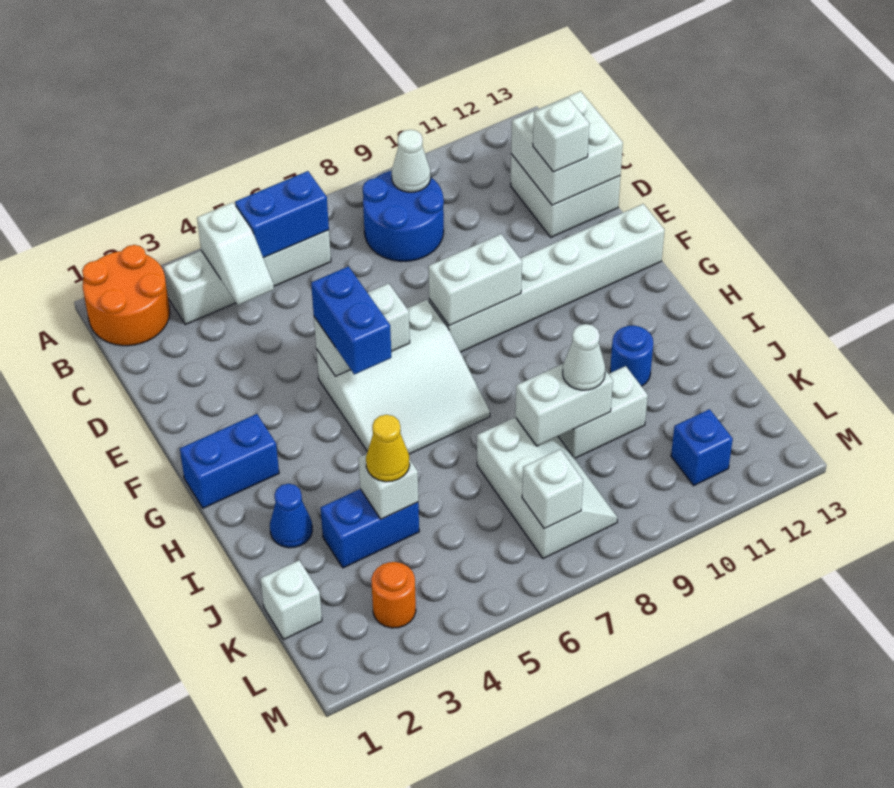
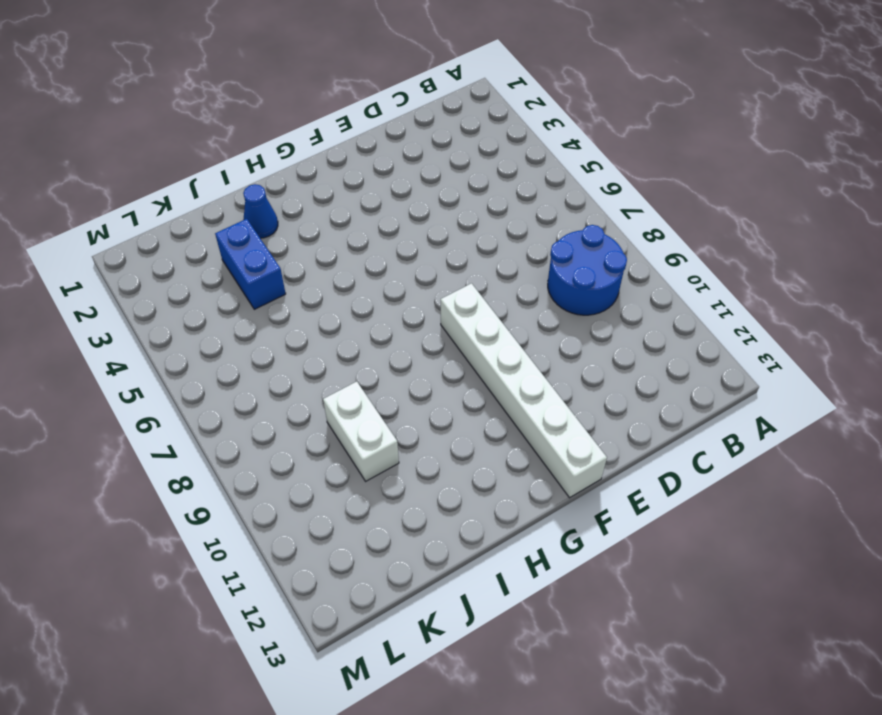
none -> orange round brick A1:B2 level 1
none -> white brick B3:B6 level 1
none -> white brick C12:D13 level 1

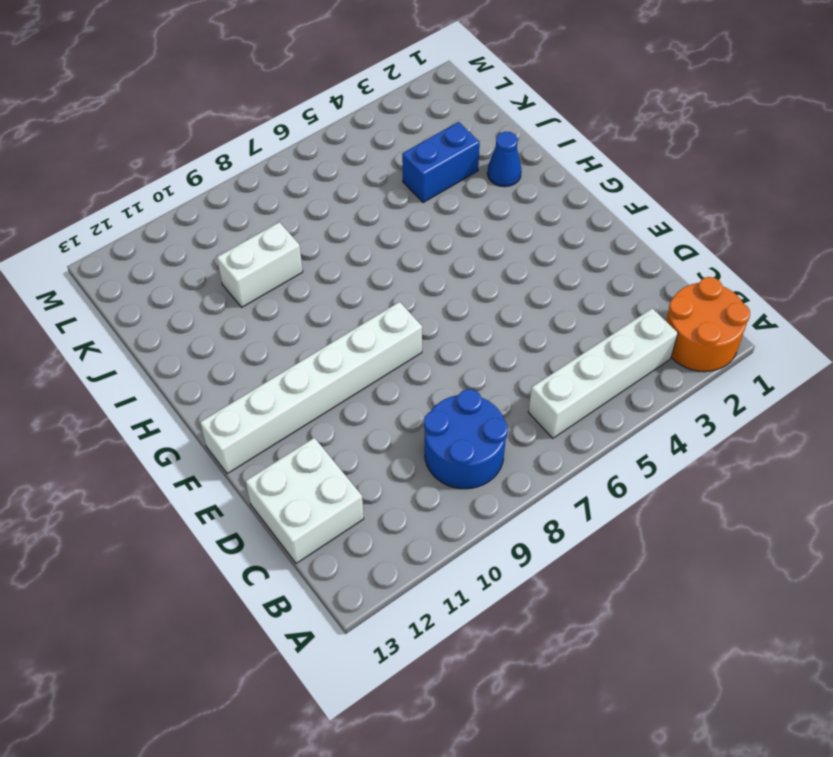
none -> white slope F5:H7 level 1 top F
none -> blue brick G1:G2 level 1
none -> blue round brick I11 level 1

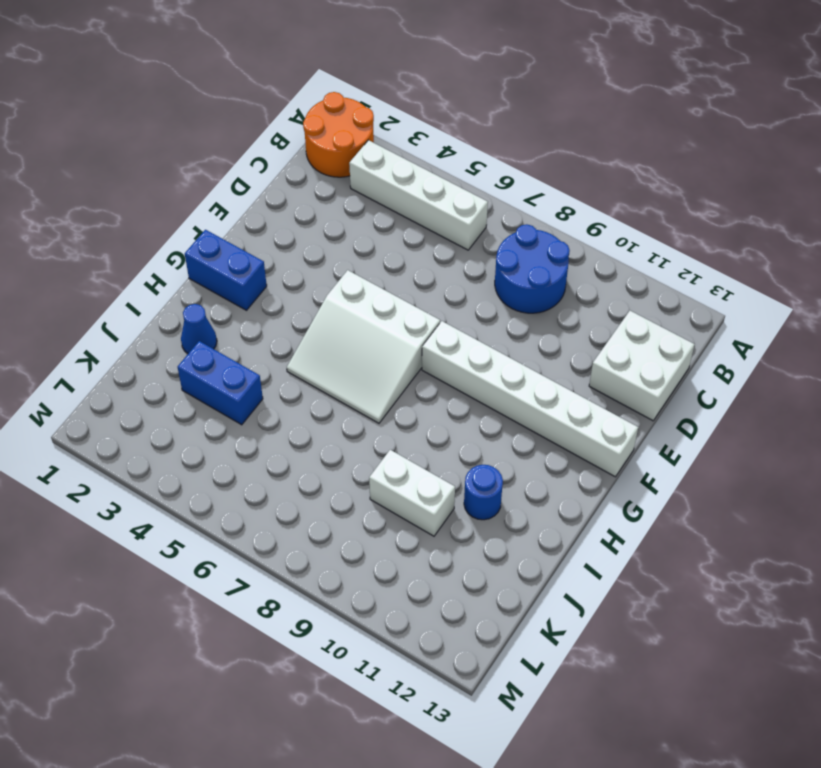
none -> white slope J7:L8 level 1 top 7
none -> white brick K1 level 1
none -> orange round brick L3 level 1

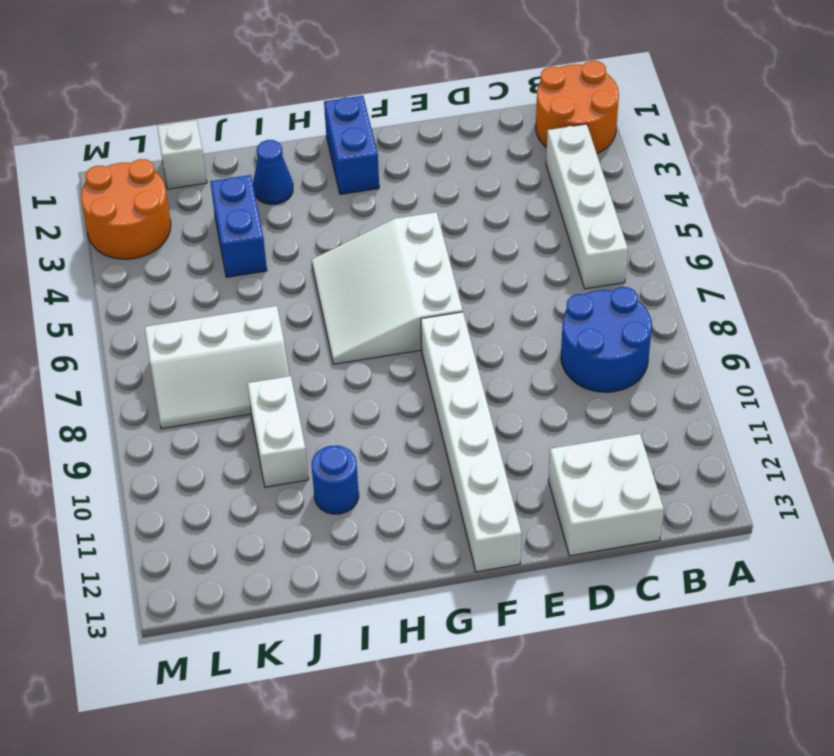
orange round brick L2:M3 level 1 -> orange round brick L3 level 1
none -> blue brick L11 level 1
none -> white slope B4:C4 level 2 top B
none -> blue brick B5:B6 level 2

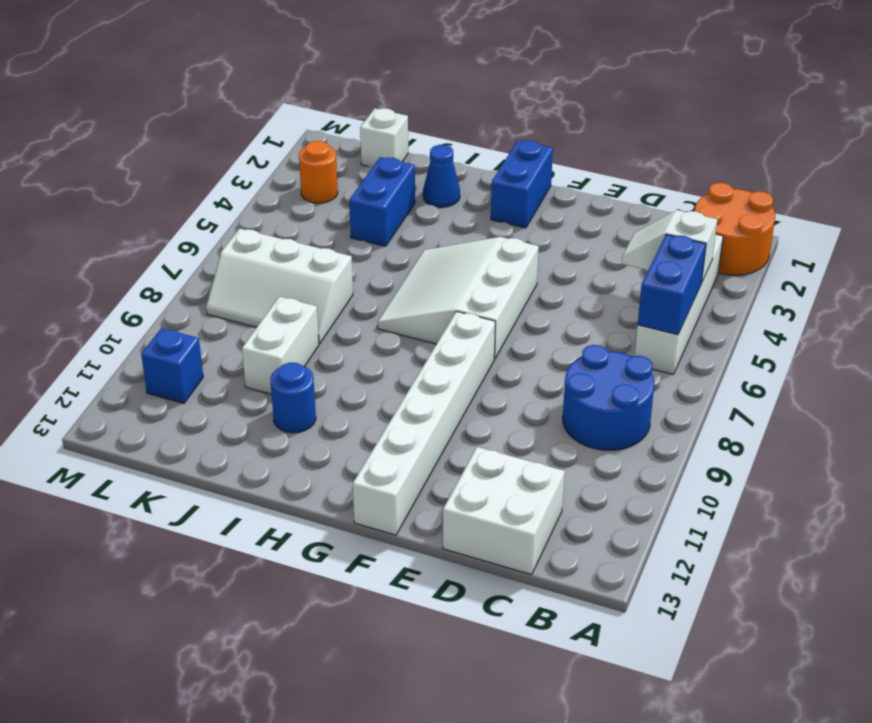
none -> white cone B9 level 2
none -> white brick C12:D13 level 2
none -> white brick F5:F6 level 2

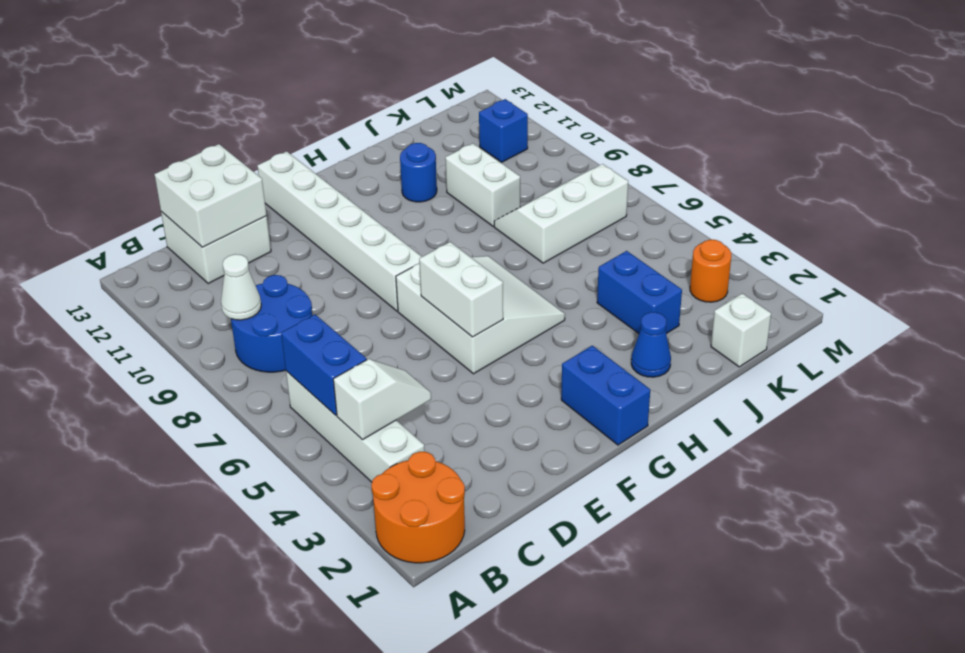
none -> white brick F8:F9 level 2
none -> white brick J4 level 2
none -> white brick J8:J9 level 2

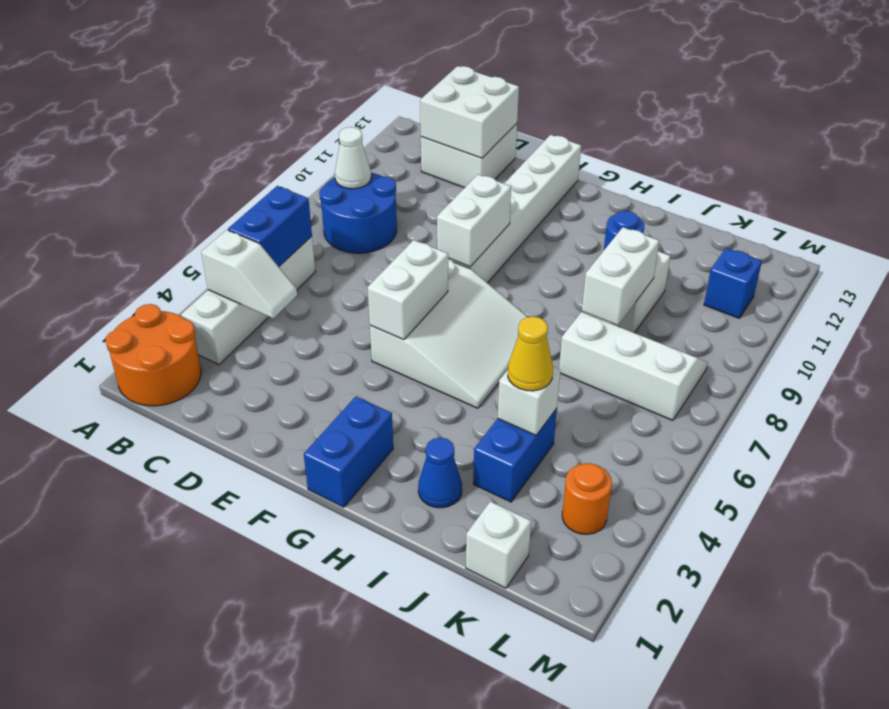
none -> white brick L7 level 2
none -> white brick D12 level 3
none -> blue brick F5:G5 level 3

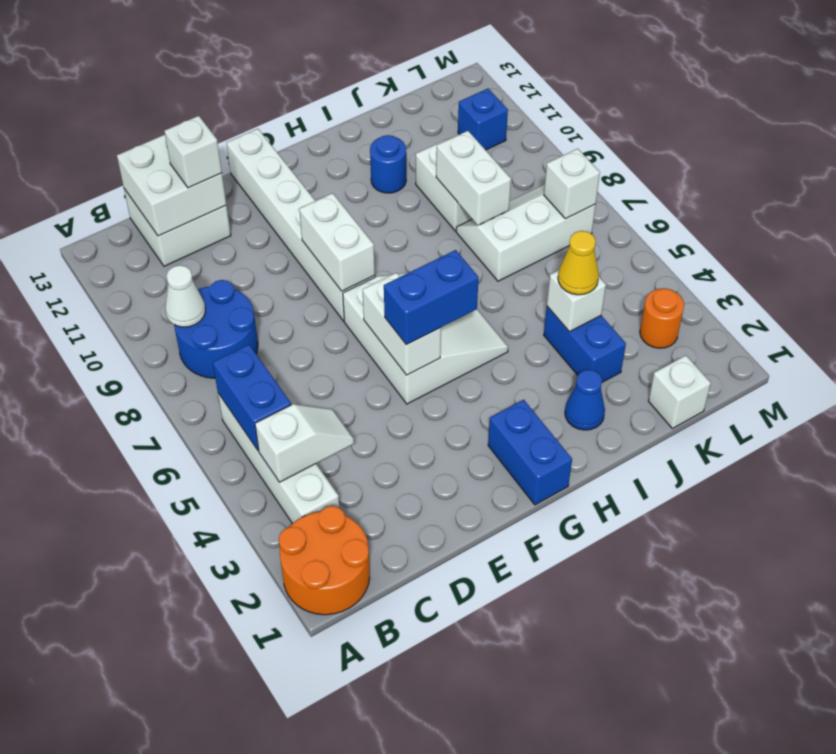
none -> white cone J9 level 3

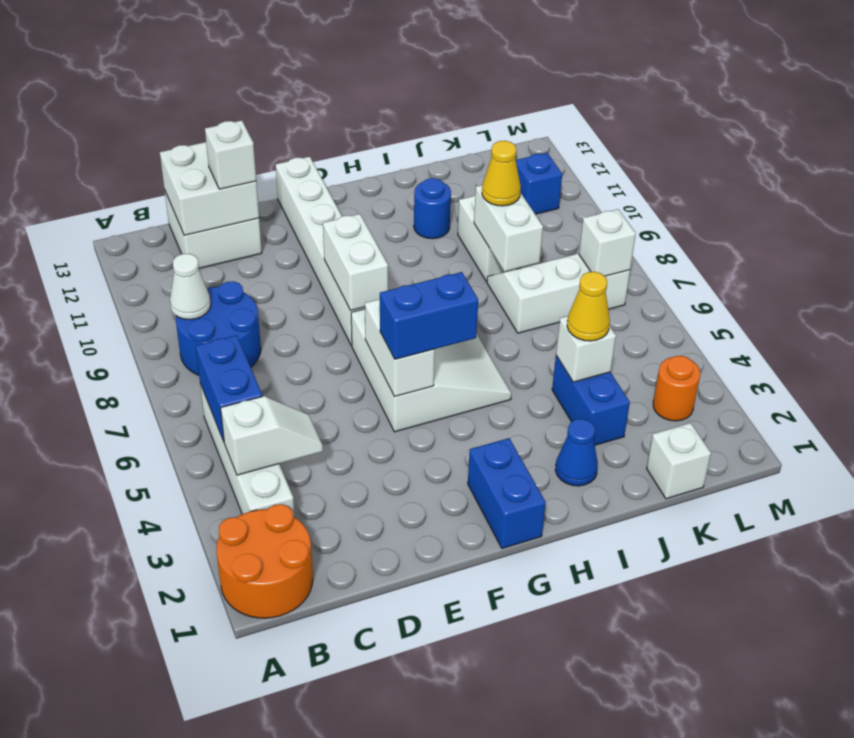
yellow cone J9 level 3 -> white cone J9 level 3

